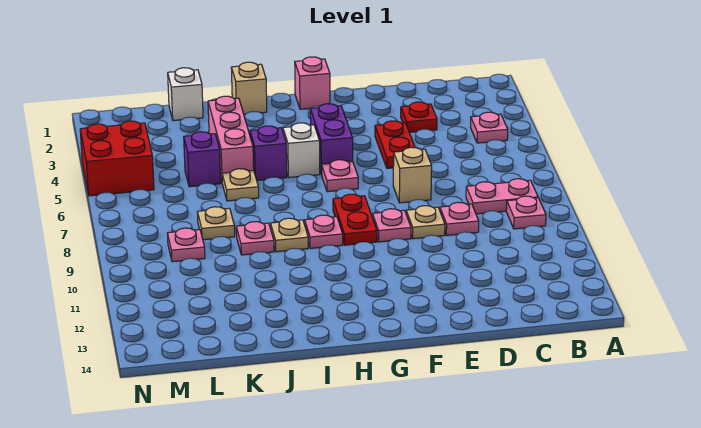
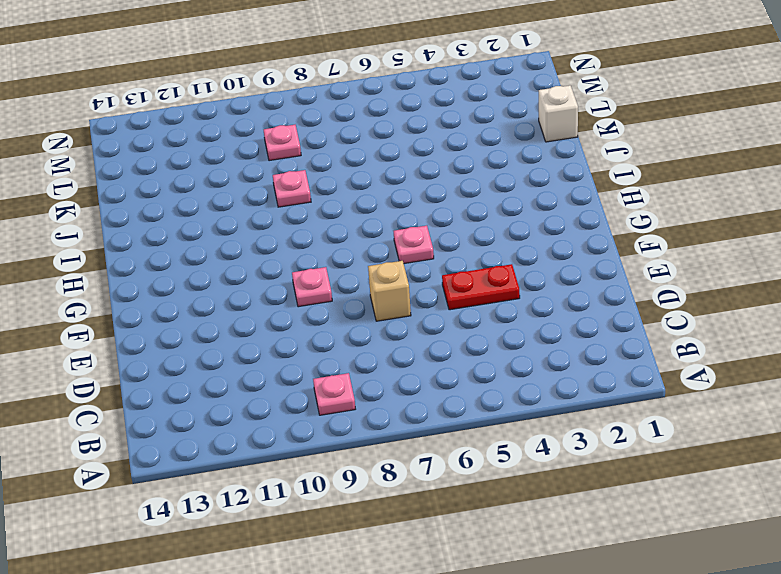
none -> pink plate B4 level 1
none -> pink plate B8:C8 level 1
none -> red plate D3 level 1

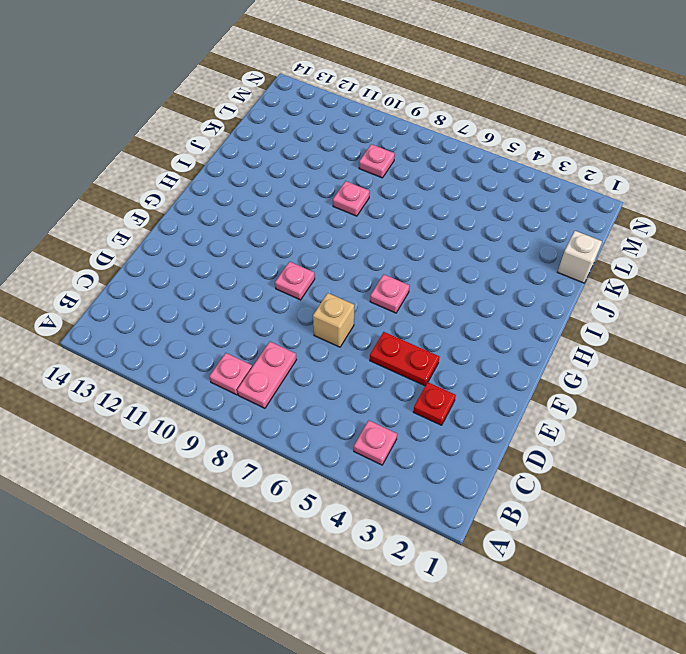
none -> pink plate D9 level 1
none -> tan plate E9 level 1
none -> pink brick G1 level 1

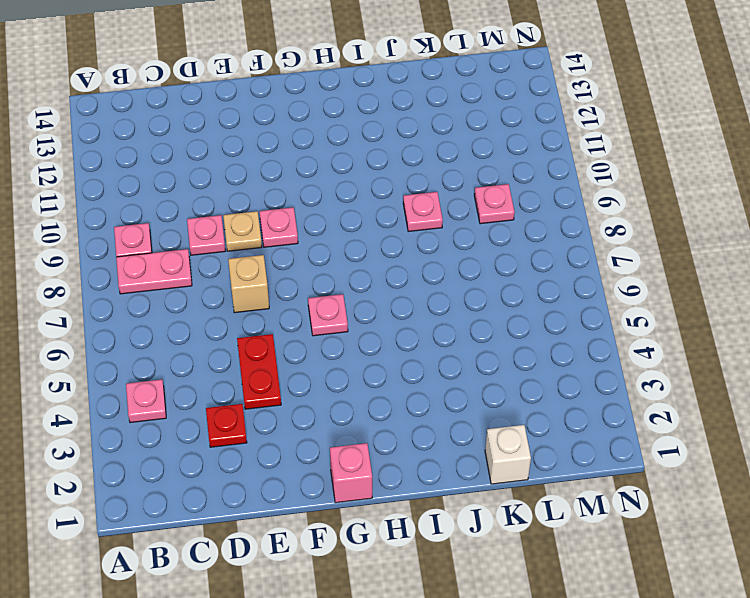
none -> purple brick G4:G5 level 1
none -> red plate G8:G9 level 1
none -> white brick H5 level 1

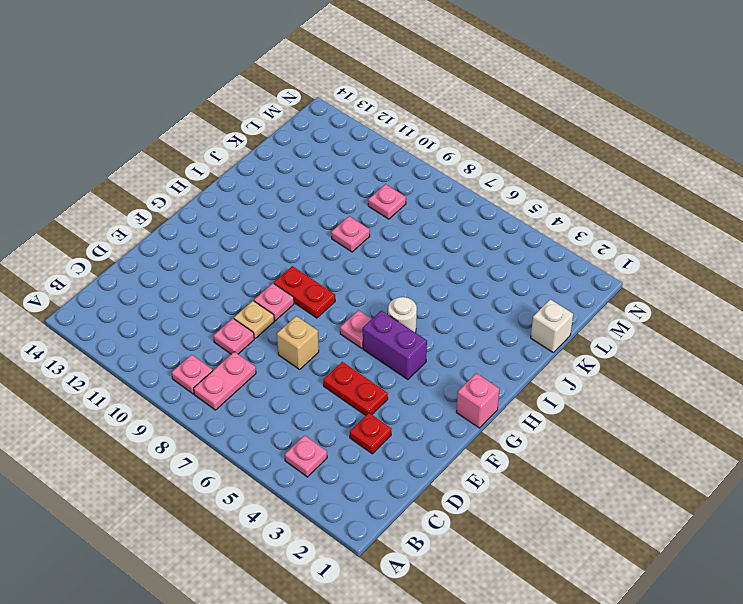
white round brick H5 level 1 -> white brick H5 level 1
none -> pink plate H9 level 1
none -> tan brick I1 level 1
none -> purple brick I5 level 1

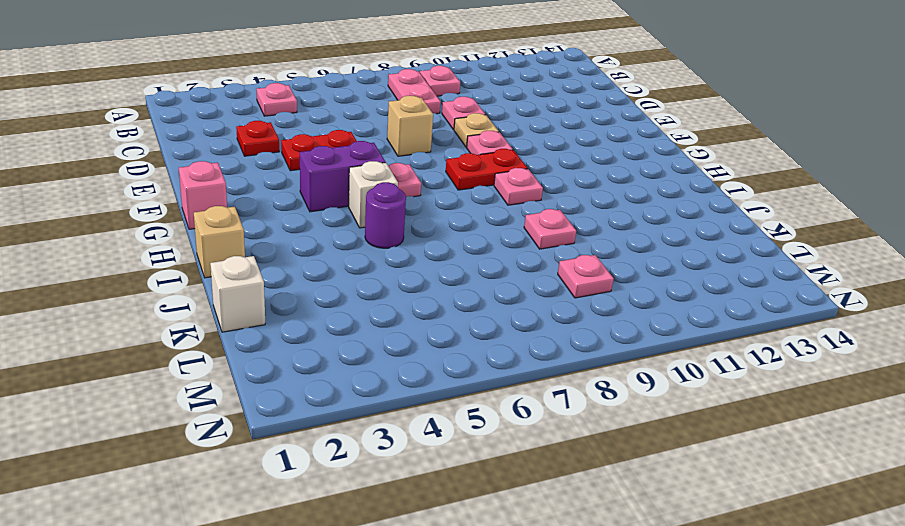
purple round brick I5 level 1 -> purple brick I5 level 1
none -> tan plate I9 level 1
none -> pink brick J3:J5 level 1
none -> tan plate J6 level 1

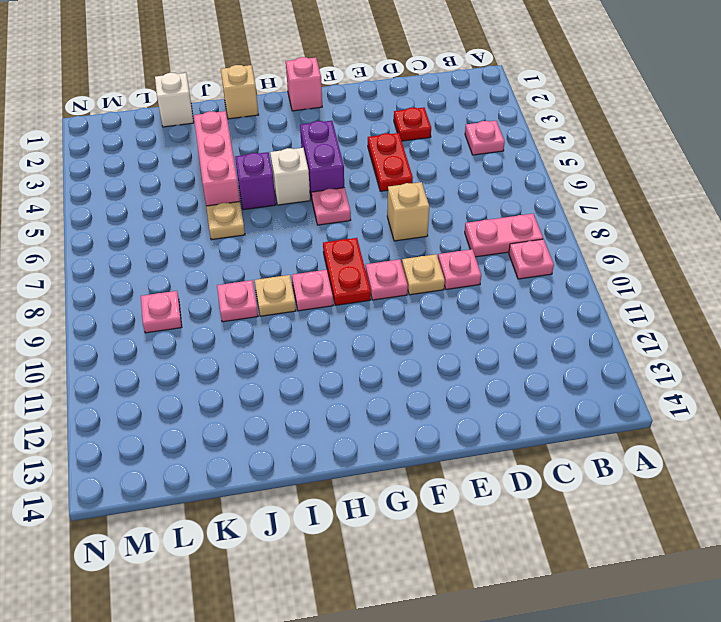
none -> purple brick K5 level 1
none -> tan plate K8 level 1
none -> red brick M4:N5 level 1

